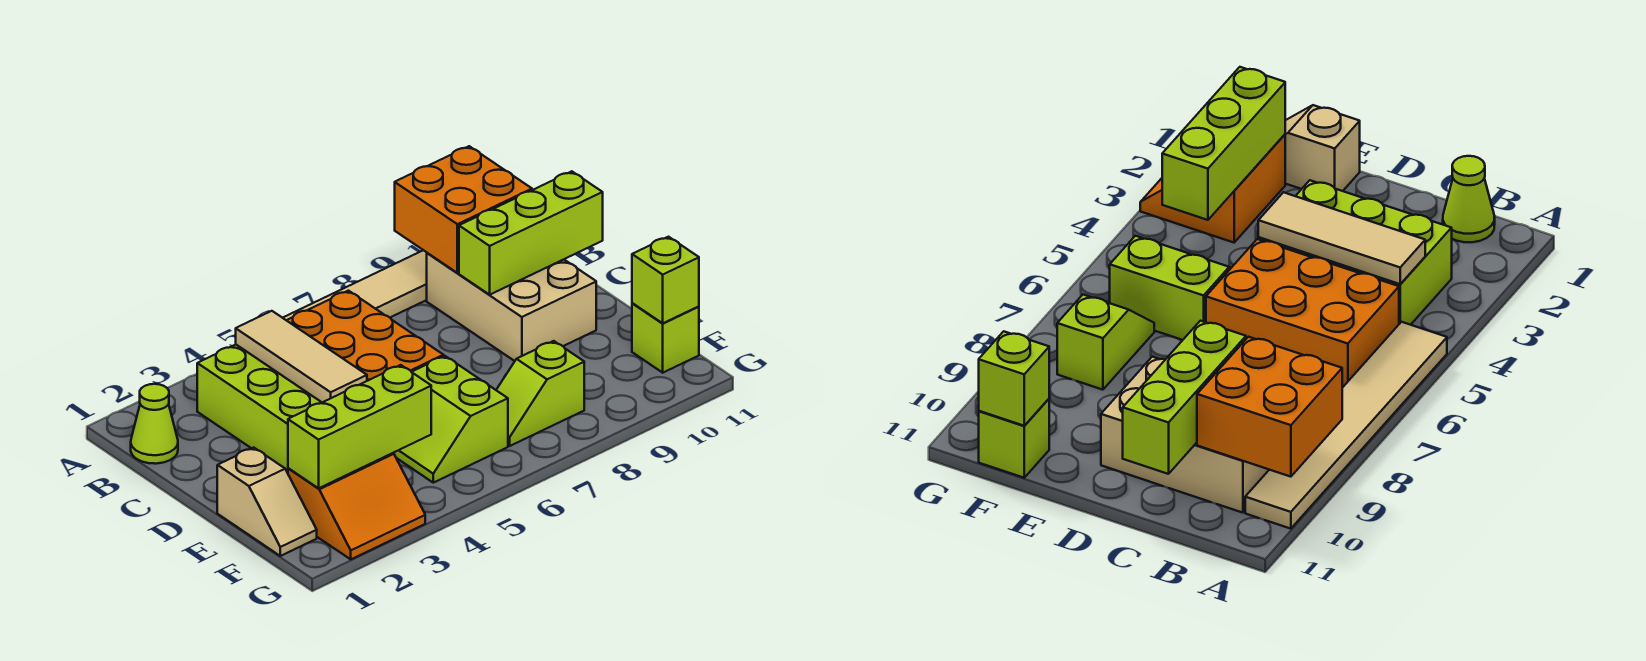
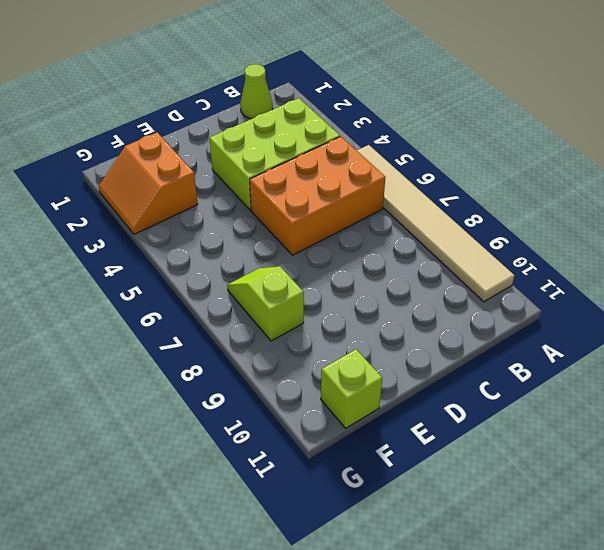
none -> tan brick B9:D10 level 1
none -> tan slope E1:F1 level 1 top E
none -> lime slope E5:F6 level 1 top 6

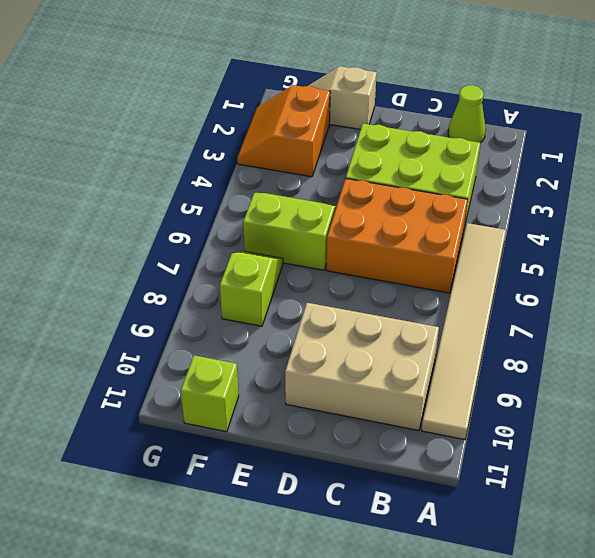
none -> orange brick A9:B10 level 2
none -> tan tile B4:D4 level 2
none -> lime brick C9:C11 level 2

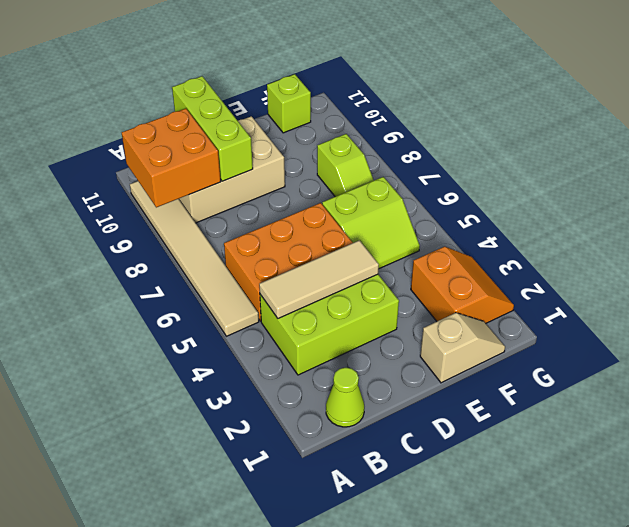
none -> lime brick F2:F4 level 2
none -> lime brick F11 level 2

